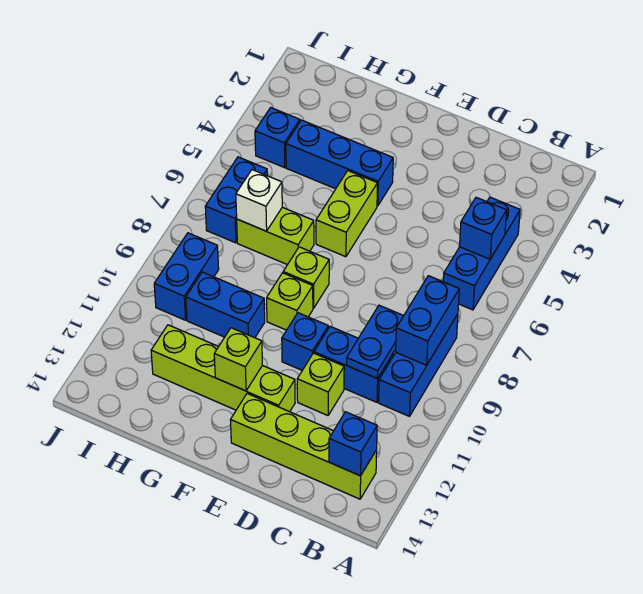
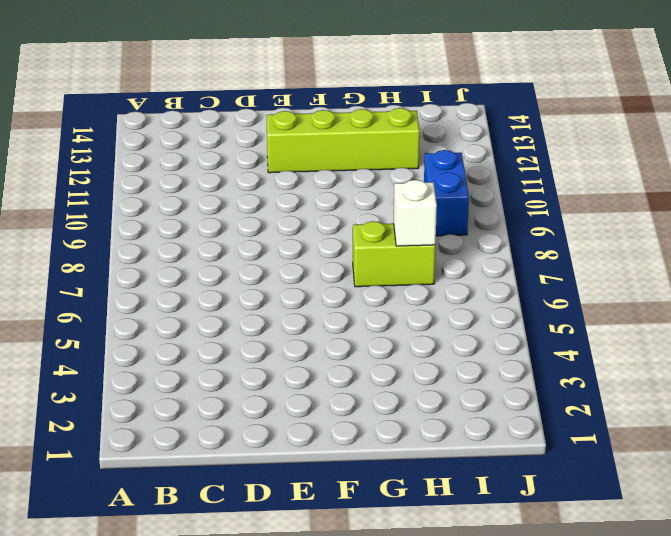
none -> blue brick B4:B6 level 1
none -> blue brick B8:B10 level 1
none -> lime brick B13:E13 level 1

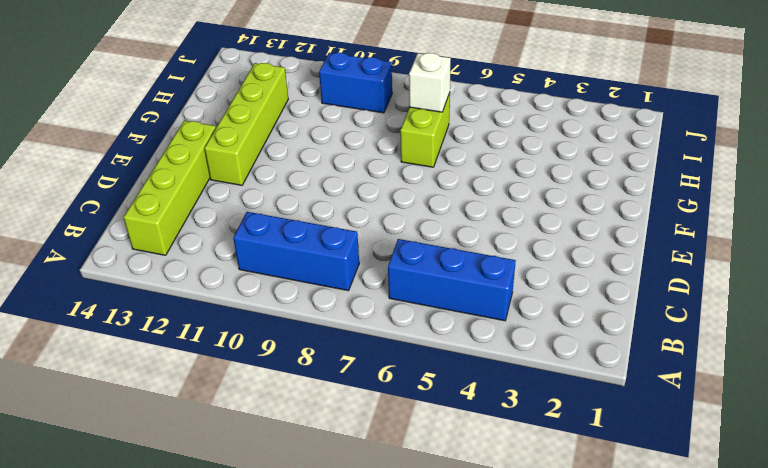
none -> blue brick C10:D10 level 1
none -> lime brick D11 level 1
none -> blue brick E10 level 1

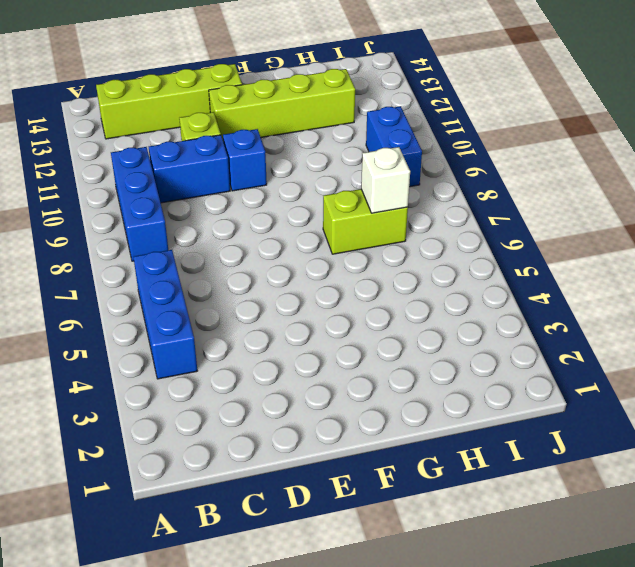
none -> blue brick F4:H4 level 1
none -> lime brick F5:F6 level 1
none -> lime brick F8 level 1

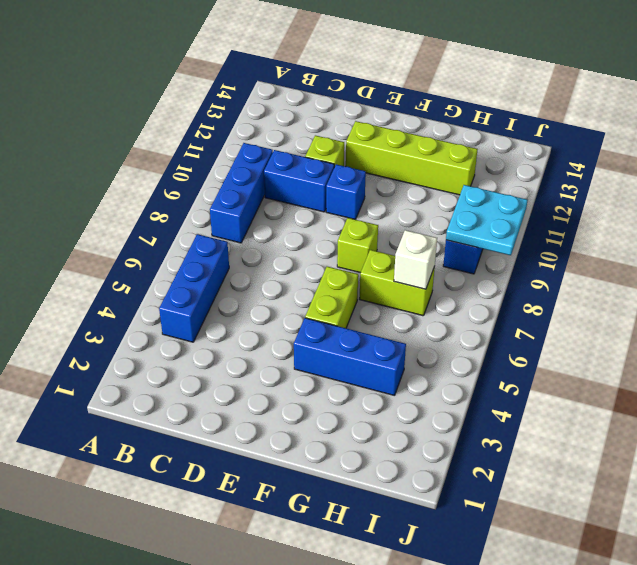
cyan plate I9:J10 level 2 -> none
none -> lime brick B13:E13 level 1
none -> lime brick F9 level 1
none -> blue brick G10:H10 level 1

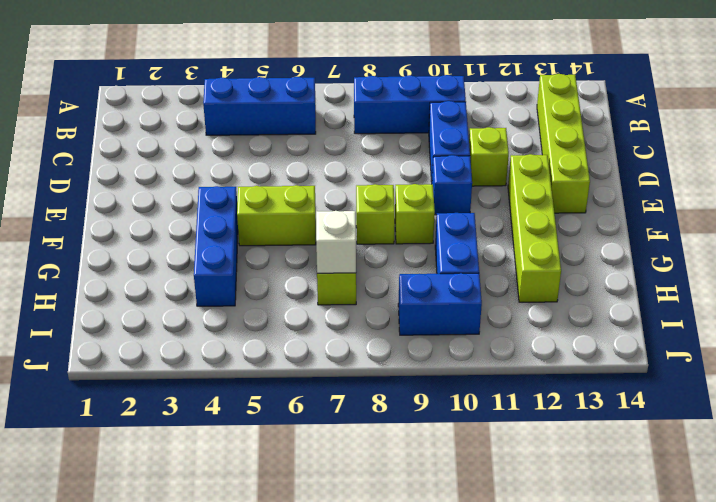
none -> blue brick I4 level 1
none -> blue brick I6:I7 level 1
none -> blue brick B5 level 2

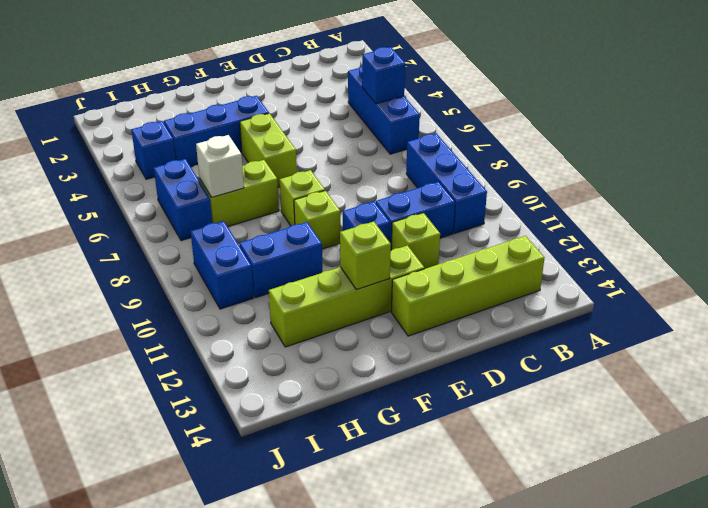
none -> blue brick B8:B9 level 2
none -> blue brick B13 level 2
none -> blue plate C9:C10 level 2

